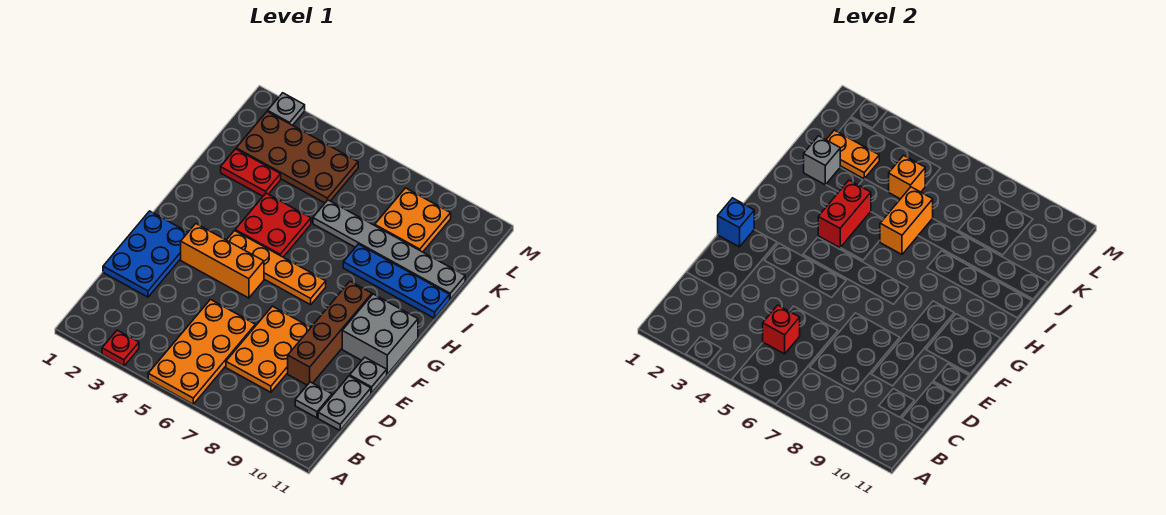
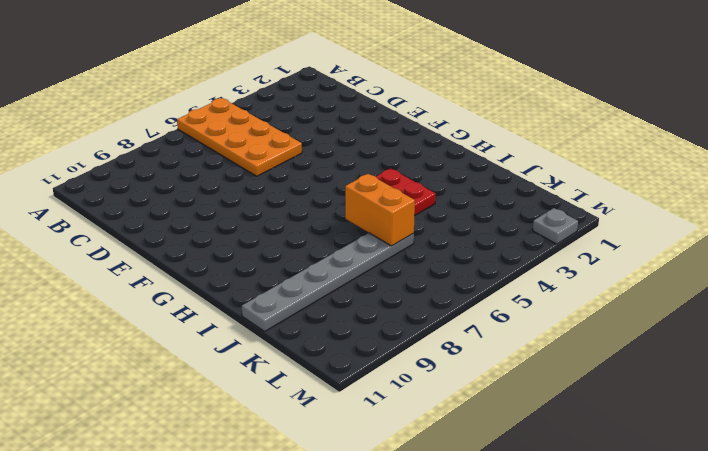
none -> red plate A3 level 1
none -> orange plate C7:E8 level 1
none -> grey plate C10 level 1

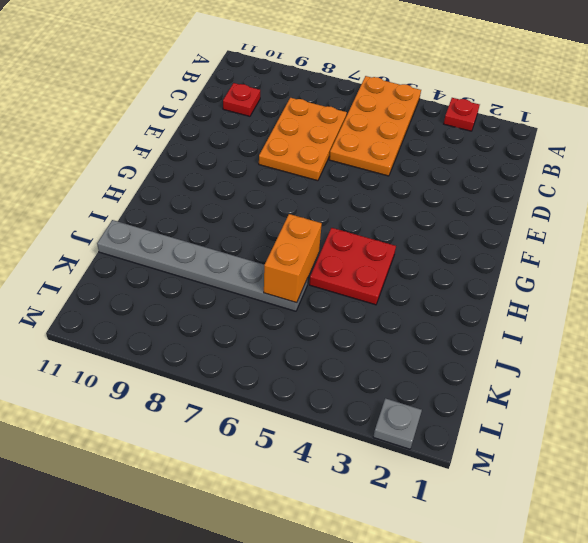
red plate C10 level 1 -> grey plate C10 level 1
none -> grey plate C11:D11 level 1
none -> blue plate D1:F2 level 1
none -> brown brick D9:G9 level 1

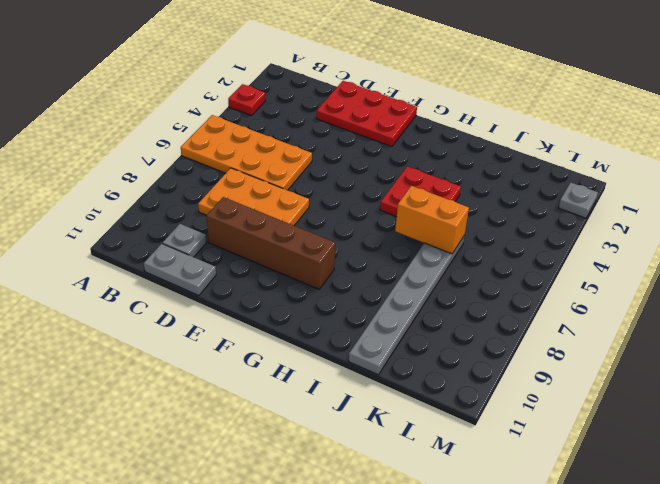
red plate D1:F2 level 1 -> blue plate D1:F2 level 1
none -> grey plate E11 level 1
none -> orange brick F3:F5 level 1
none -> grey brick F10:G11 level 1

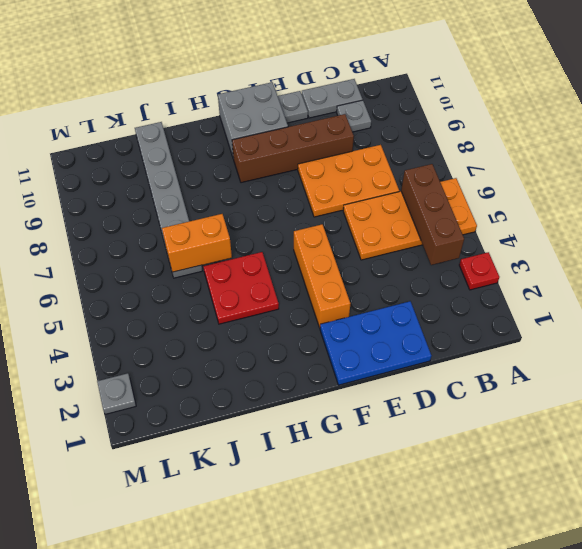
brown brick B4:B6 level 2 -> none
none -> orange plate G4:G7 level 1
none -> blue plate I8:I11 level 1
none -> red plate J2:J3 level 1

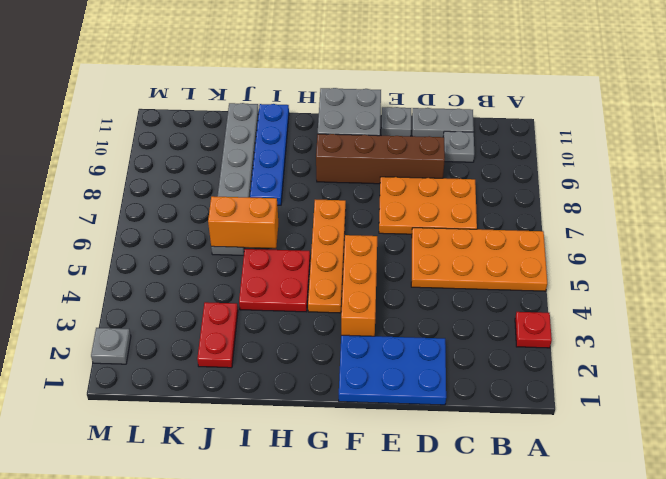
none -> brown plate K2:L5 level 1
none -> orange plate K8:L9 level 1
none -> red brick C5 level 2

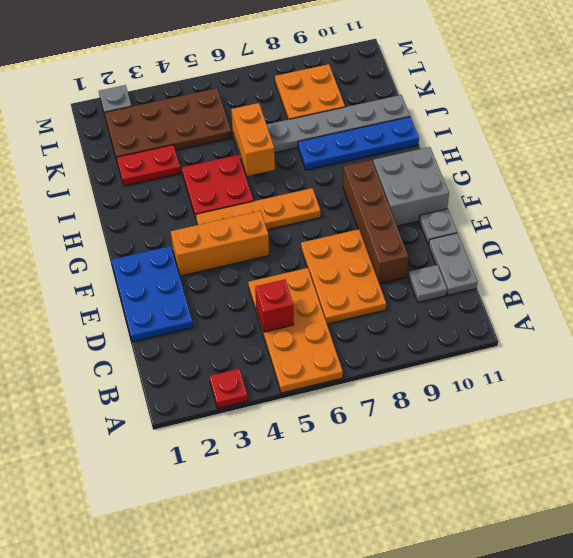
none -> blue brick F1 level 2
none -> red brick H4:I4 level 2
none -> grey brick J2 level 2

